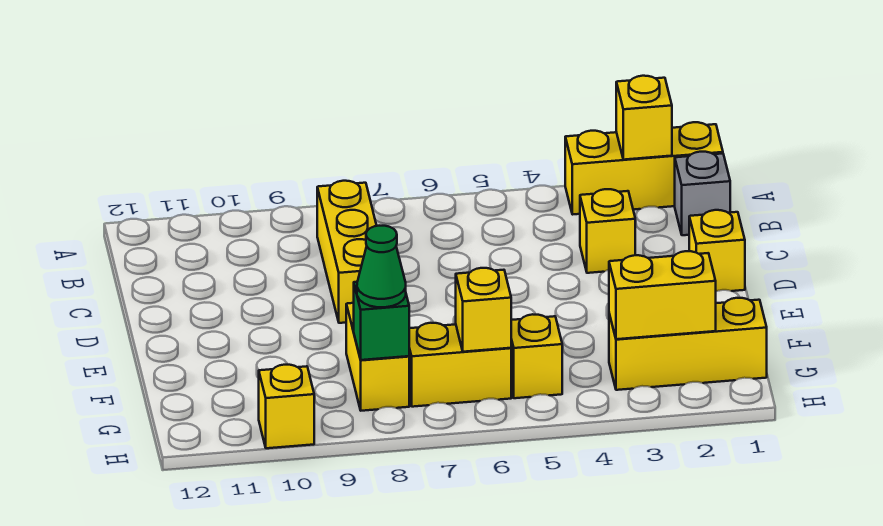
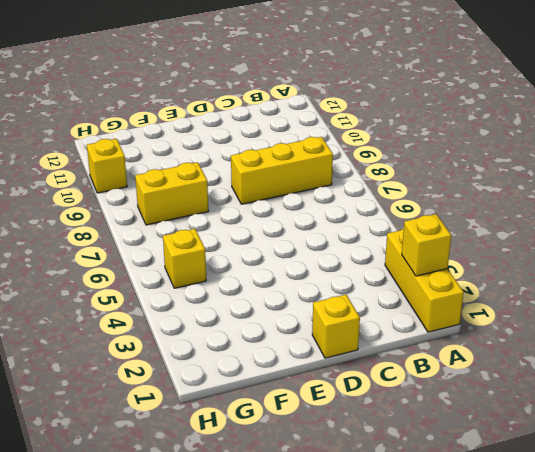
none -> grey brick B1 level 1
none -> yellow brick C3 level 1
none -> yellow brick G1:G3 level 1

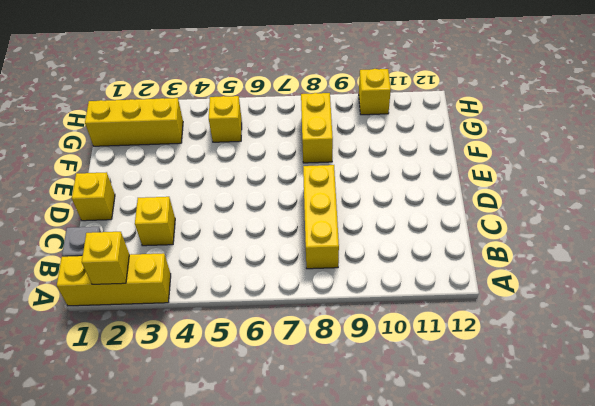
none -> yellow brick G6:G7 level 1
none -> yellow brick G2:G3 level 2
none -> yellow brick G6 level 2

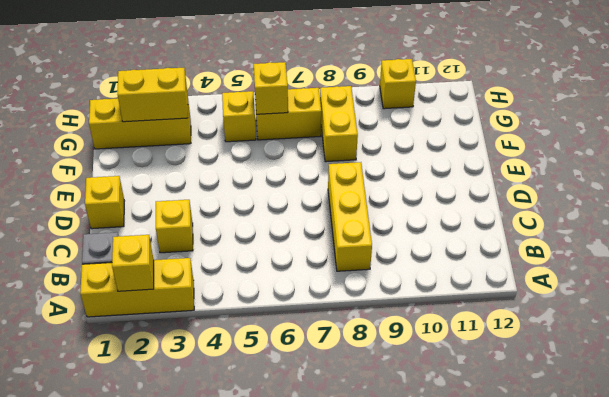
none -> green brick G8 level 2
none -> green cone G8 level 3

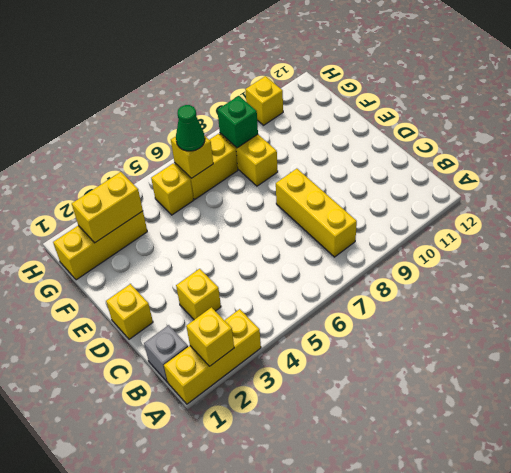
green cone G6 level 3 -> green cone G8 level 3

